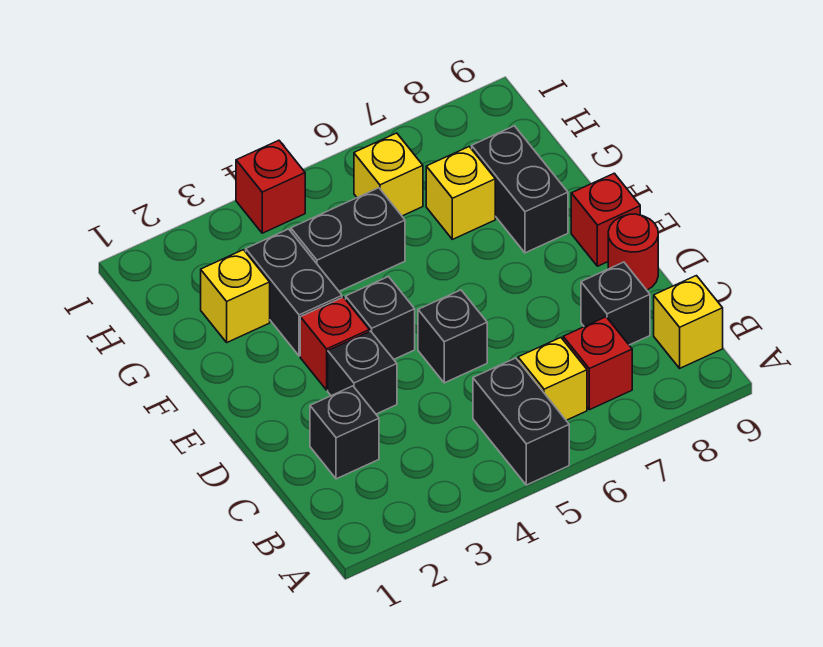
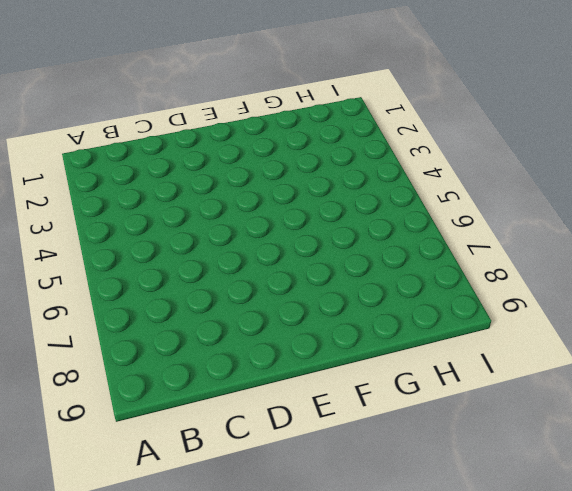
none -> black brick A5:B5 level 1
none -> yellow brick B6 level 1
none -> red brick B7 level 1

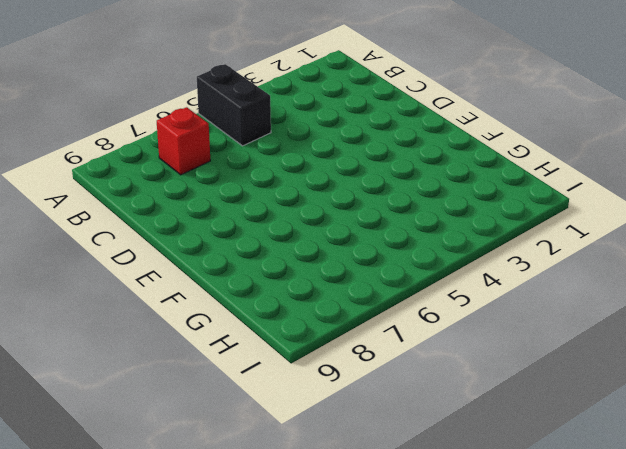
none -> yellow brick B6 level 1
none -> yellow brick B9 level 1
none -> black brick C2 level 1

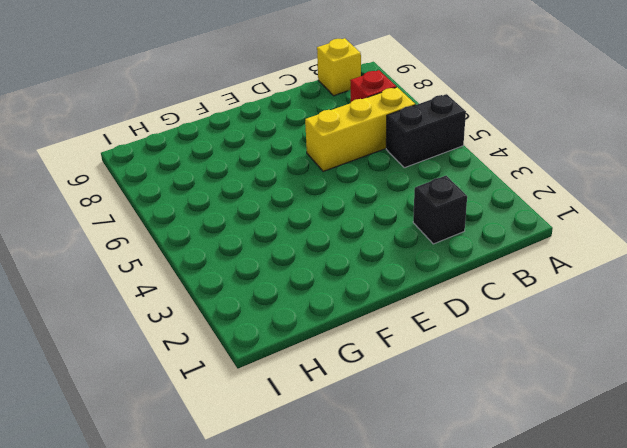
yellow brick B6:D6 level 1 -> yellow brick B6 level 1
none -> black brick C8 level 1
none -> black brick D3 level 1
none -> black brick D5 level 1

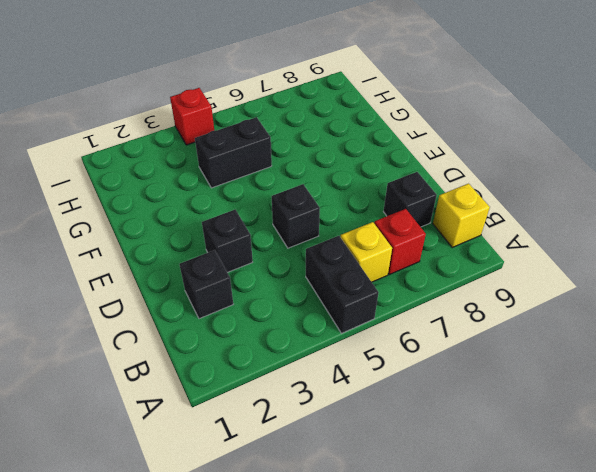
none -> red round brick D9 level 1
none -> red brick E3 level 1
none -> black brick E4 level 1

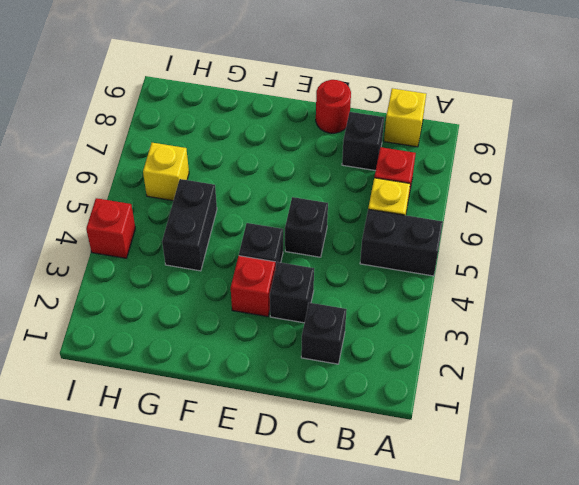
none -> red brick E9 level 1
none -> black brick F3:G3 level 1
none -> black brick F8:G8 level 1

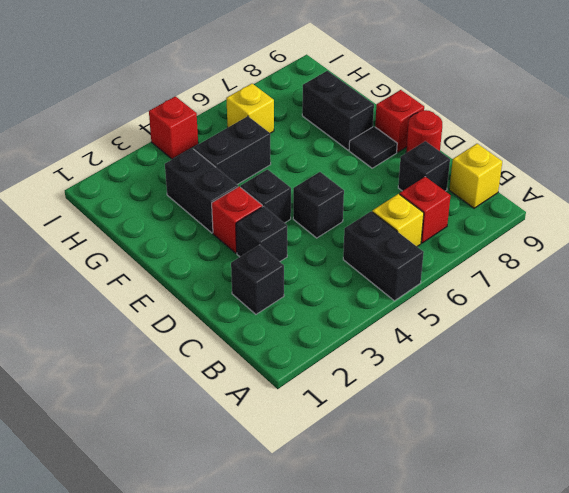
black tile E8 level 1 -> none
none -> yellow brick G2 level 1
none -> yellow brick G7 level 1

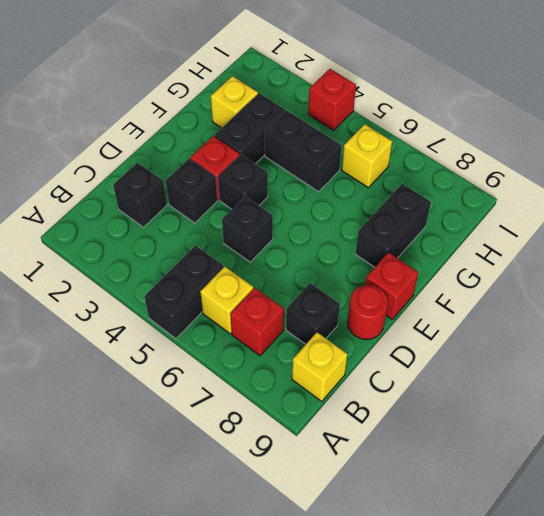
none -> yellow brick G7 level 1

